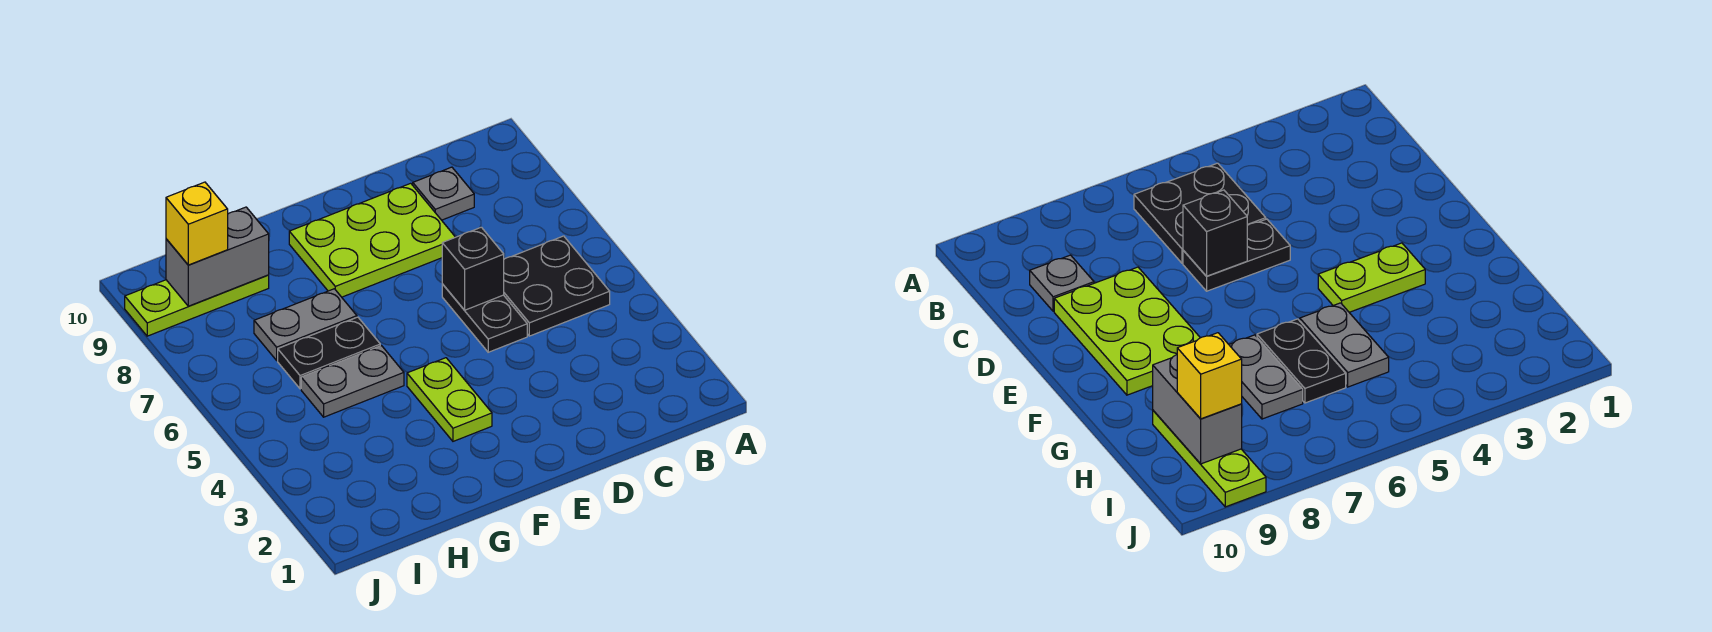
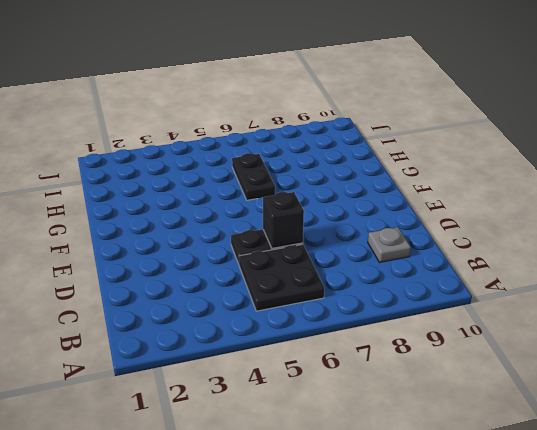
none -> lime plate D8:F9 level 1
none -> lime plate F3:F4 level 1
none -> grey plate G5:H5 level 1

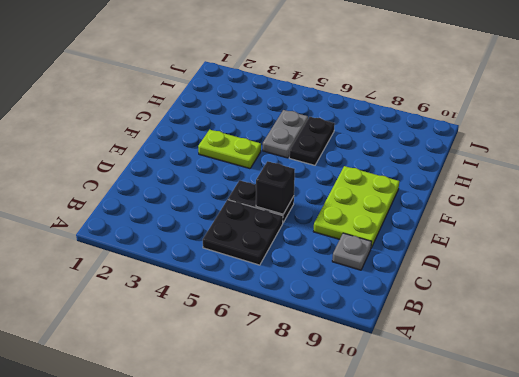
none -> grey plate G7:H7 level 1
none -> lime plate H9:J9 level 1
none -> grey brick H9:I9 level 2

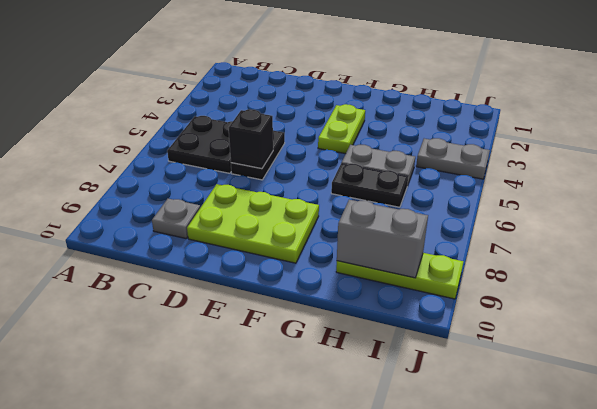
grey plate I4:J4 level 1 -> grey plate G7:H7 level 1
none -> yellow brick I9 level 3

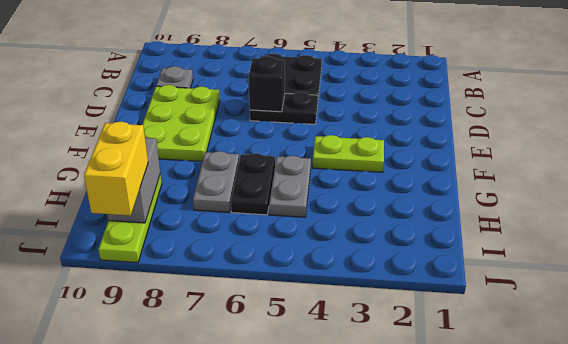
yellow brick I9:J9 level 3 -> yellow brick I9 level 3

